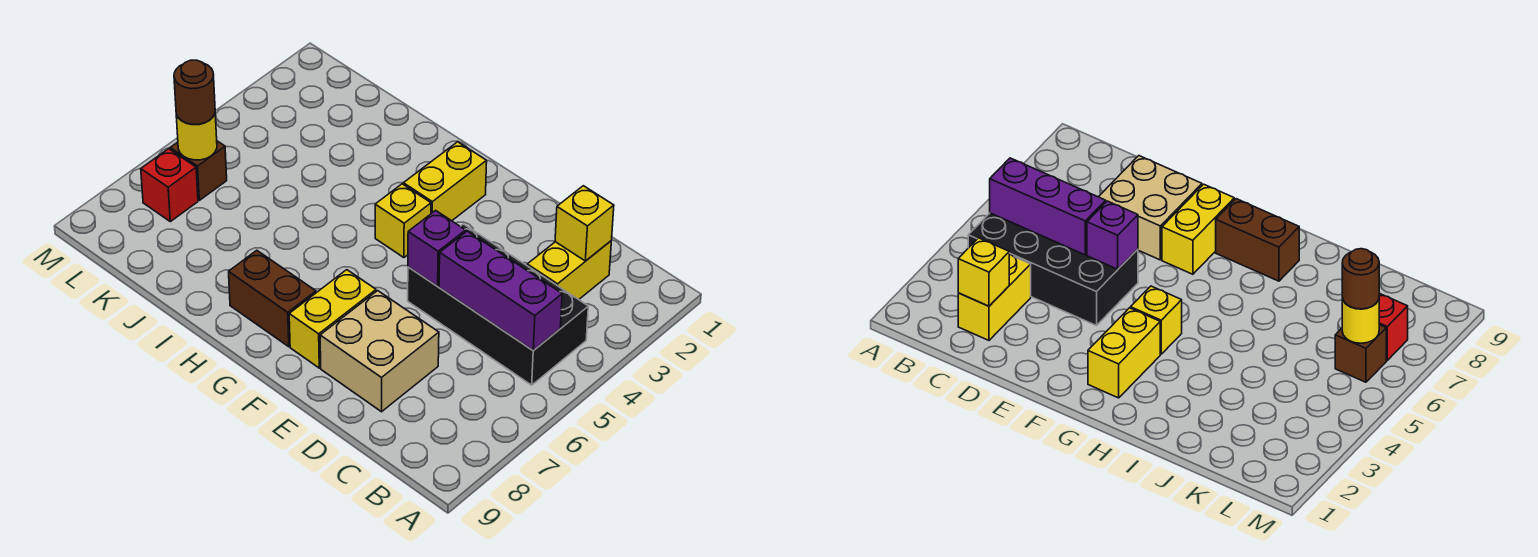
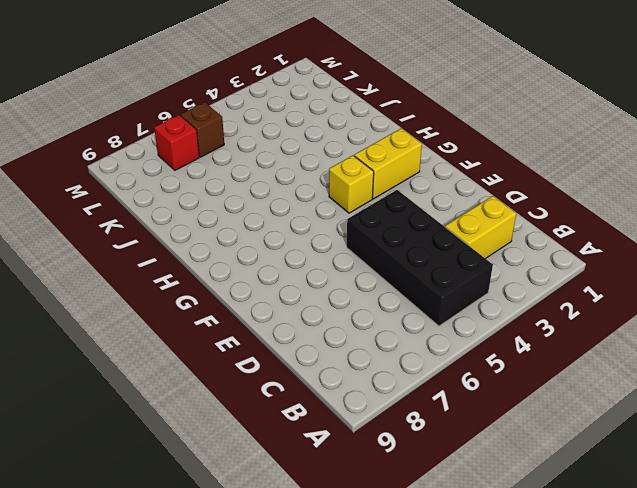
none -> tan brick D7:E8 level 1
none -> yellow brick F7:F8 level 1
none -> brown brick G8:H8 level 1

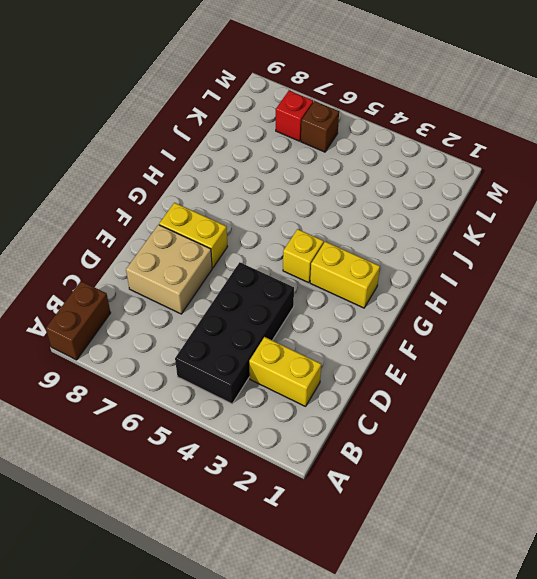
brown brick A9:B9 level 1 -> brown brick G8:H8 level 1
none -> purple brick B5:D5 level 2
none -> yellow brick C2 level 2
none -> purple brick E5 level 2

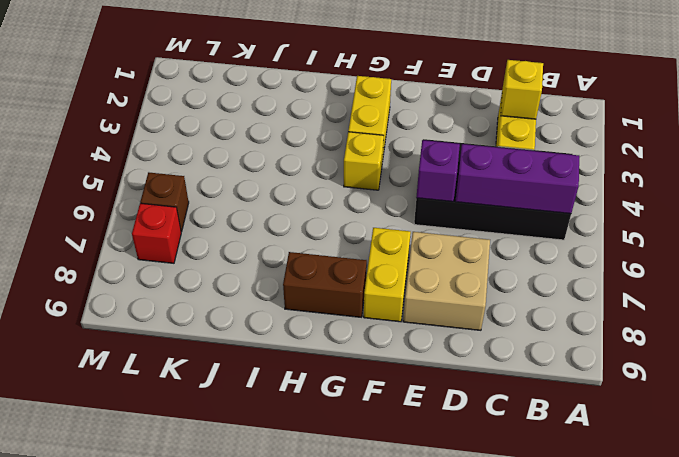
none -> yellow round brick L6 level 2
none -> brown round brick L6 level 3

